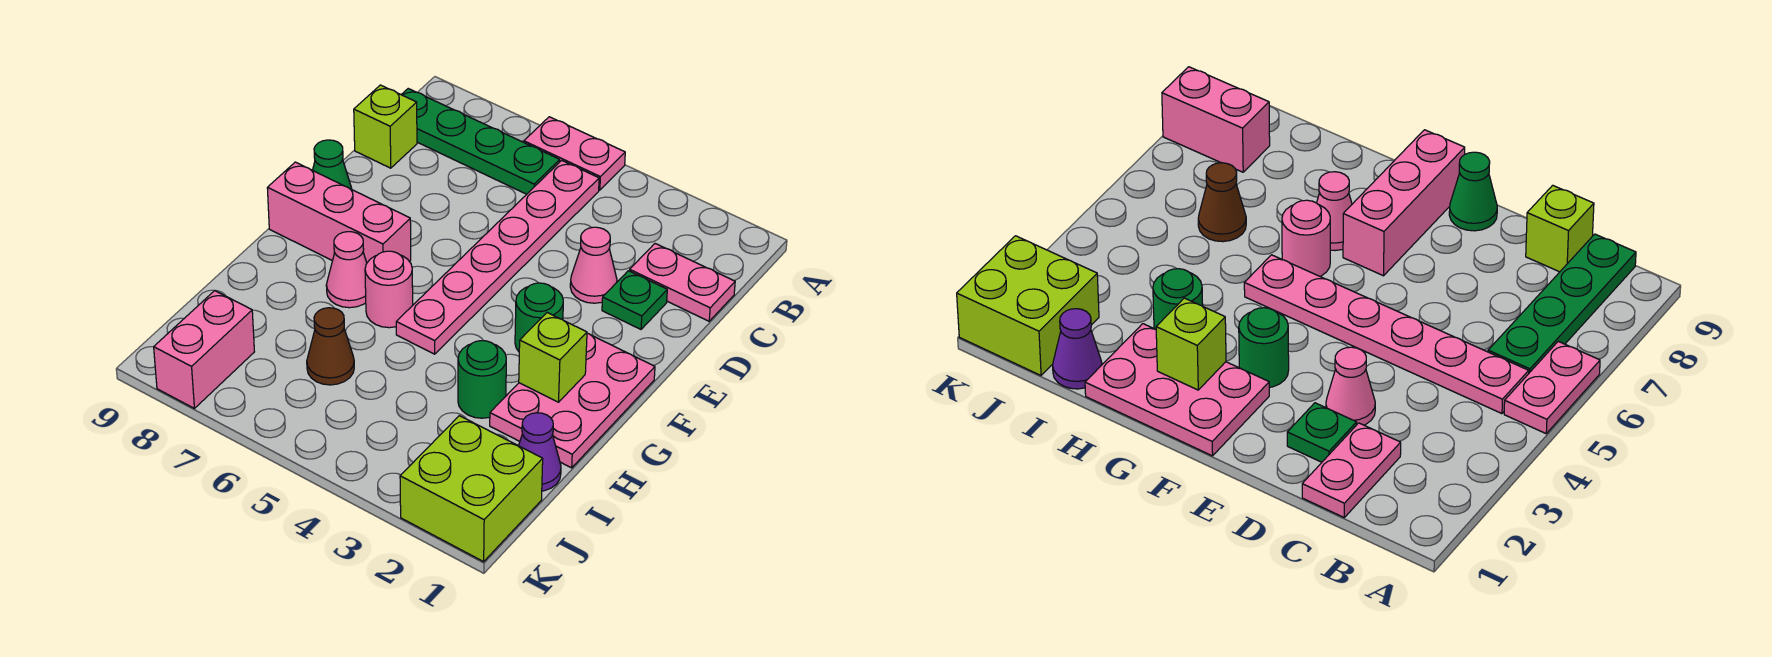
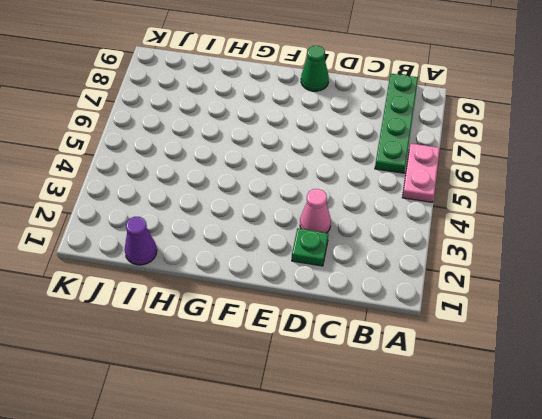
none -> pink plate B5:G5 level 1
none -> pink plate C1:C2 level 1
none -> lime brick C9 level 1

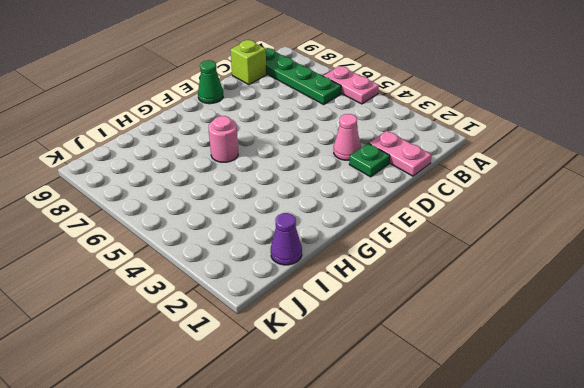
none -> pink plate B5:G5 level 1
none -> pink plate F1:H2 level 1
none -> green round brick F3 level 1

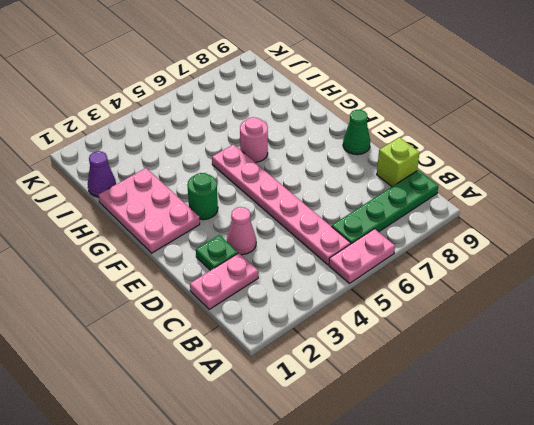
none -> pink brick F7:F9 level 1
none -> pink cone G7 level 1
none -> green round brick H3 level 1

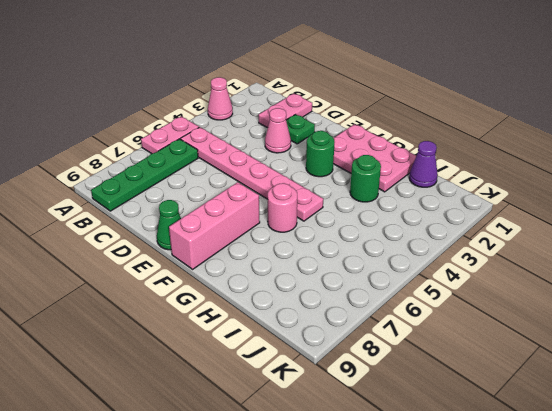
pink cone A3 level 1 -> pink cone G7 level 1
none -> lime brick C9 level 1
none -> brown cone I6 level 1
none -> lime brick J1:K2 level 1

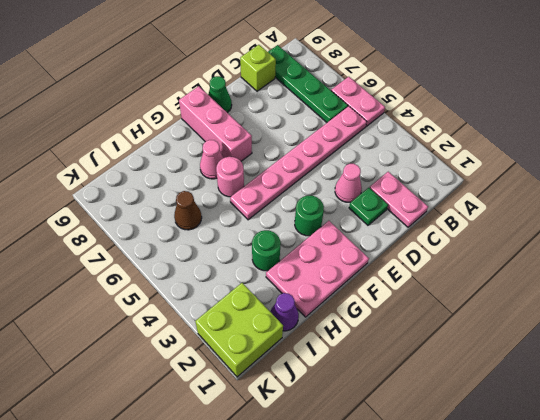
none -> pink brick J8:K8 level 1
none -> lime brick G2 level 2

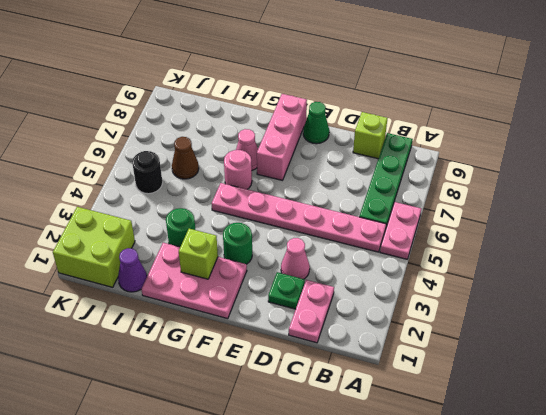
black round brick J5 level 1 -> none
none -> pink brick J8:K8 level 1

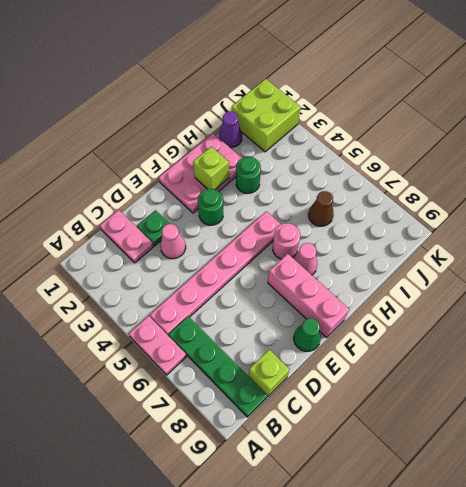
none -> pink brick J8:K8 level 1

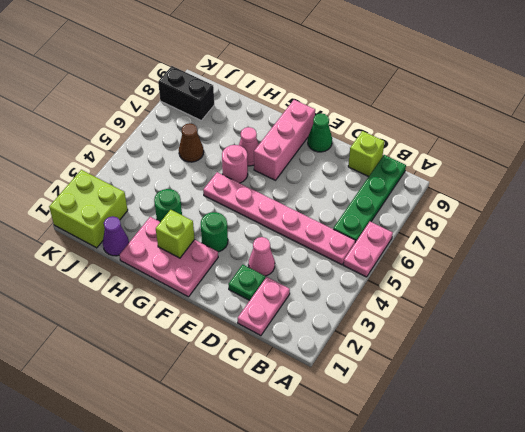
black brick J8:K8 level 1 -> pink brick J8:K8 level 1

